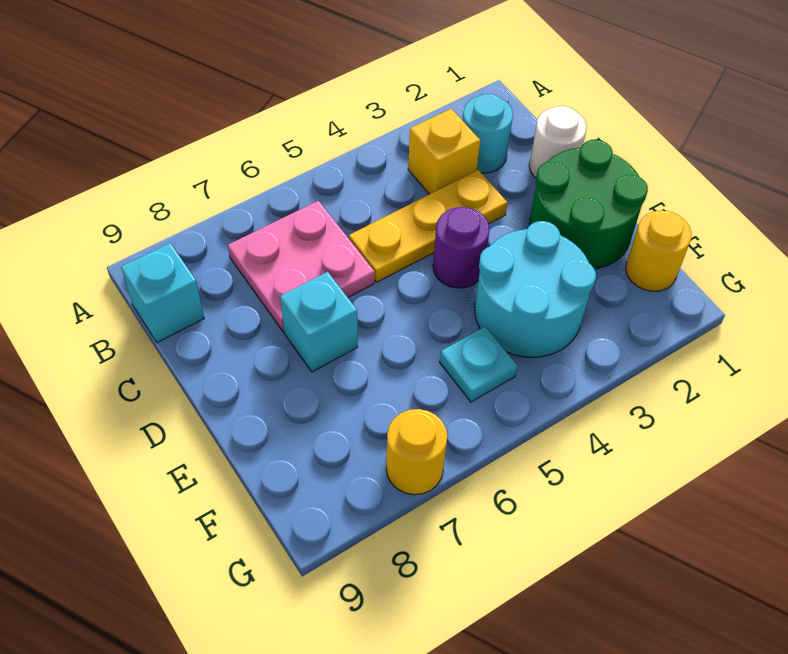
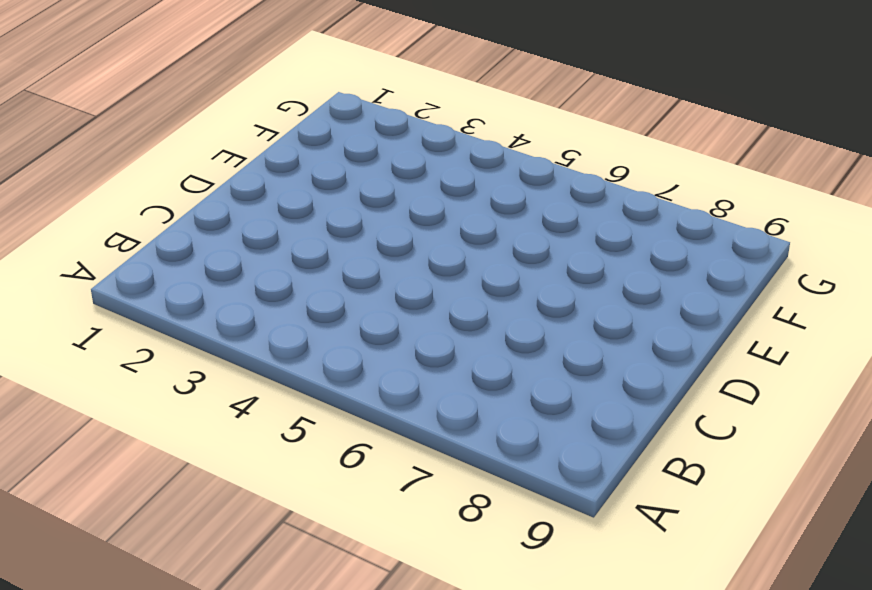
none -> cyan round brick B2 level 1
none -> yellow brick B3 level 1
none -> pink plate B6:C7 level 1

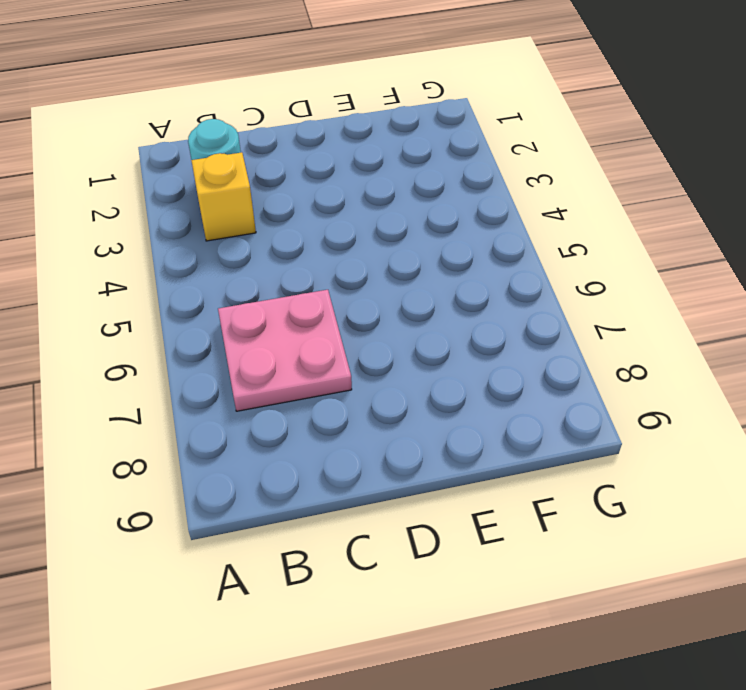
none -> cyan brick B9 level 1
none -> white round brick C1 level 1
none -> yellow plate C3:C5 level 1

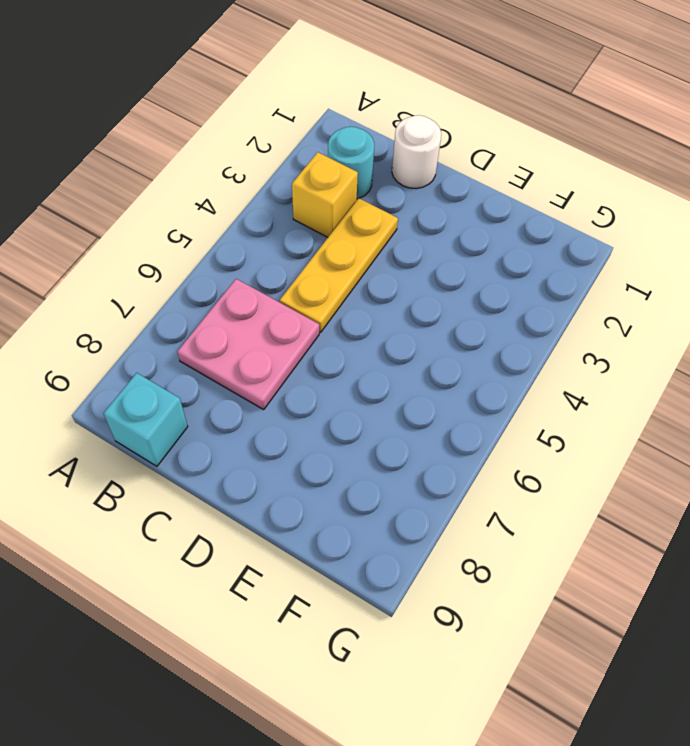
none -> green round brick D1:E2 level 1
none -> purple round brick D4 level 1
none -> cyan brick D7 level 1

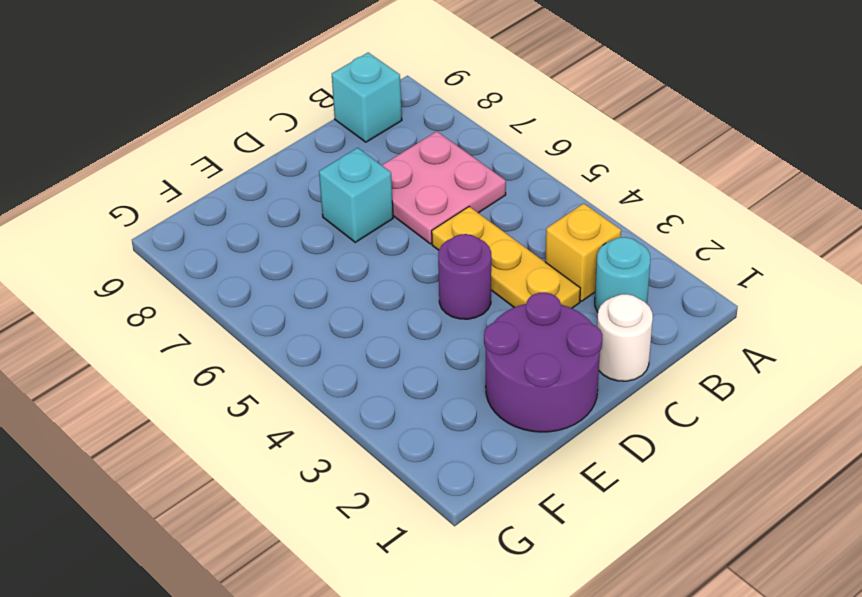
purple round brick D1:E2 level 1 -> green round brick D1:E2 level 1
none -> cyan round brick E3:F4 level 1
none -> yellow round brick F1 level 1
none -> cyan plate F5 level 1

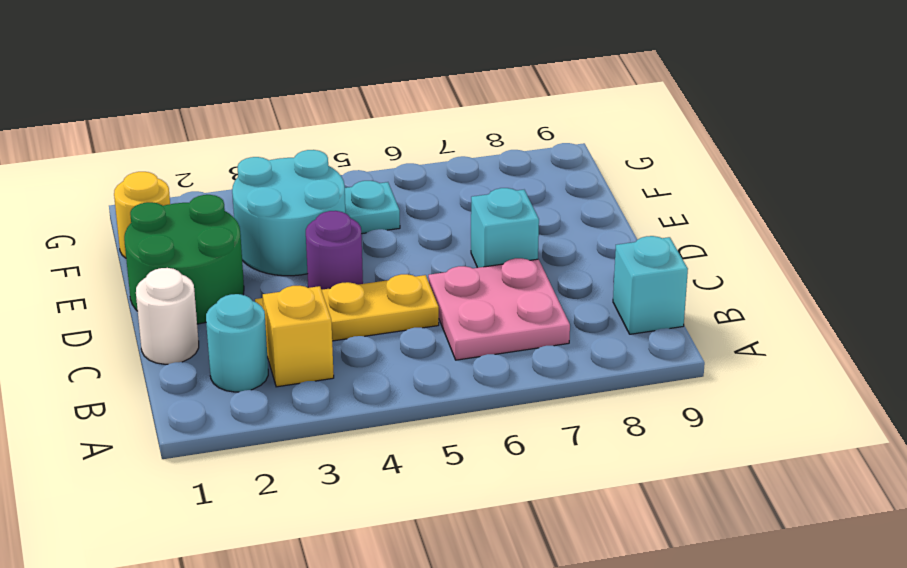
none -> yellow round brick G7 level 1

